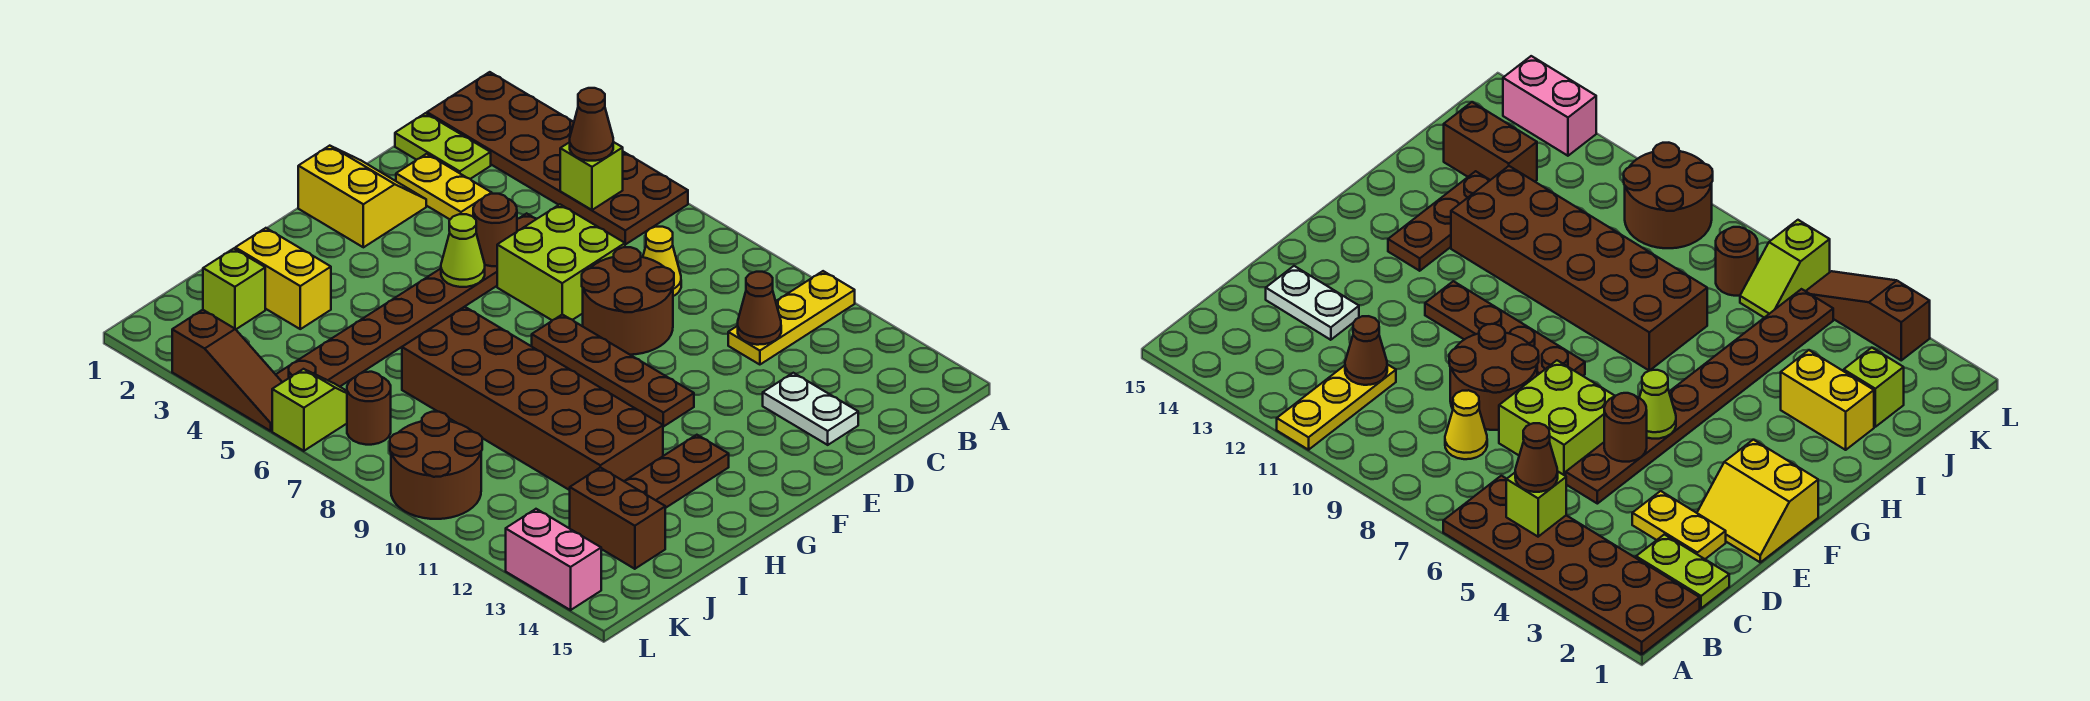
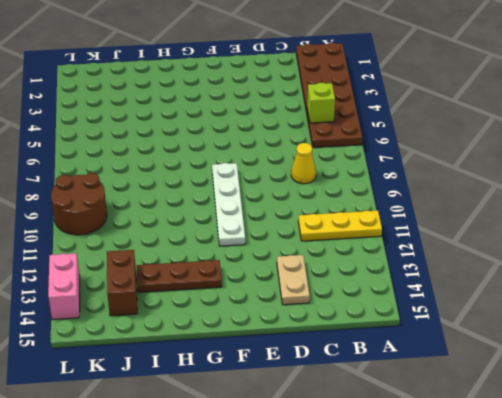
tan plate D13:D14 level 1 -> white plate D13:D14 level 1
white plate F8:F11 level 1 -> brown plate F8:F11 level 1
none -> lime plate C1:C2 level 1
none -> yellow plate D2:D3 level 1
none -> brown plate D5:K5 level 1

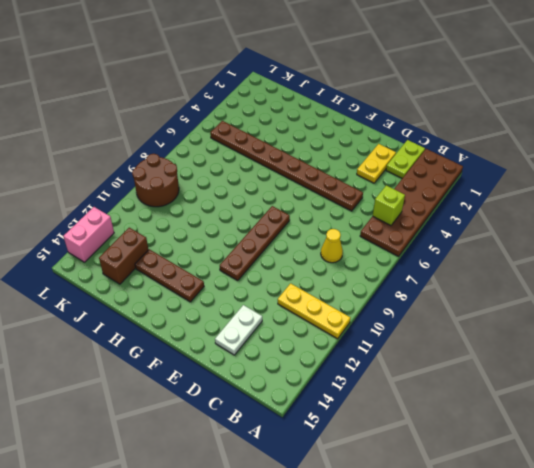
none -> lime brick D6:E7 level 1
none -> brown round brick D8:E9 level 1
none -> yellow slope E1:F2 level 1 top F

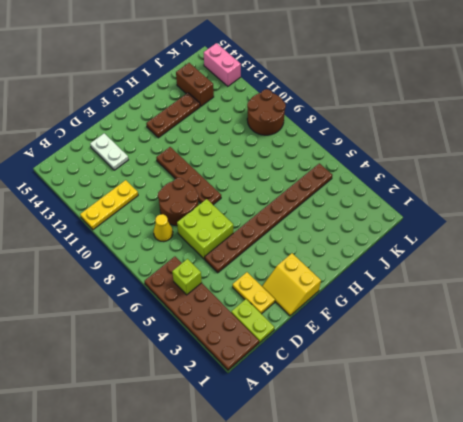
none -> brown brick H7:I12 level 1
none -> yellow brick I2:I3 level 1
none -> lime brick J2 level 1

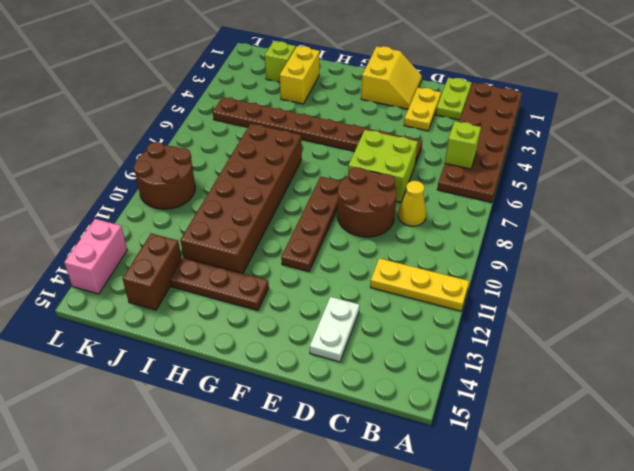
none -> lime slope K6:L6 level 1 top L
none -> brown round brick K7 level 1
none -> brown slope L3:L5 level 1 top 3

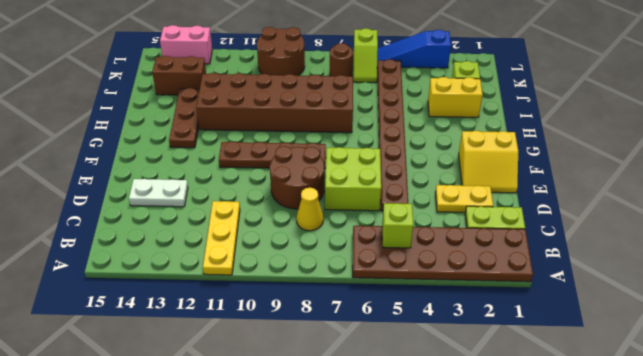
blue slope L3:L5 level 1 top 3 -> brown slope L3:L5 level 1 top 3
none -> brown cone C11 level 2
none -> brown round brick E5 level 2
none -> lime cone F5 level 2

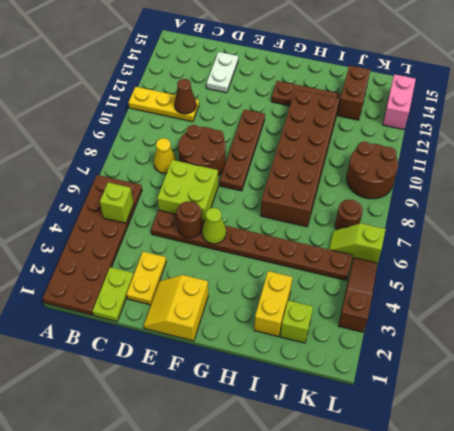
none -> brown cone B5 level 3

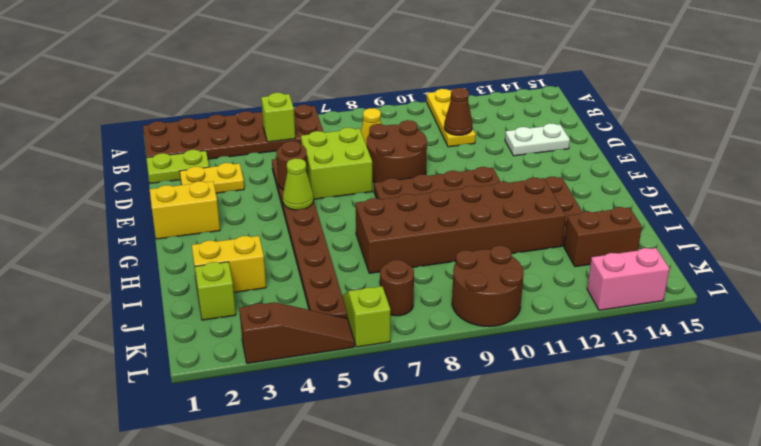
none -> brown cone B5 level 3

